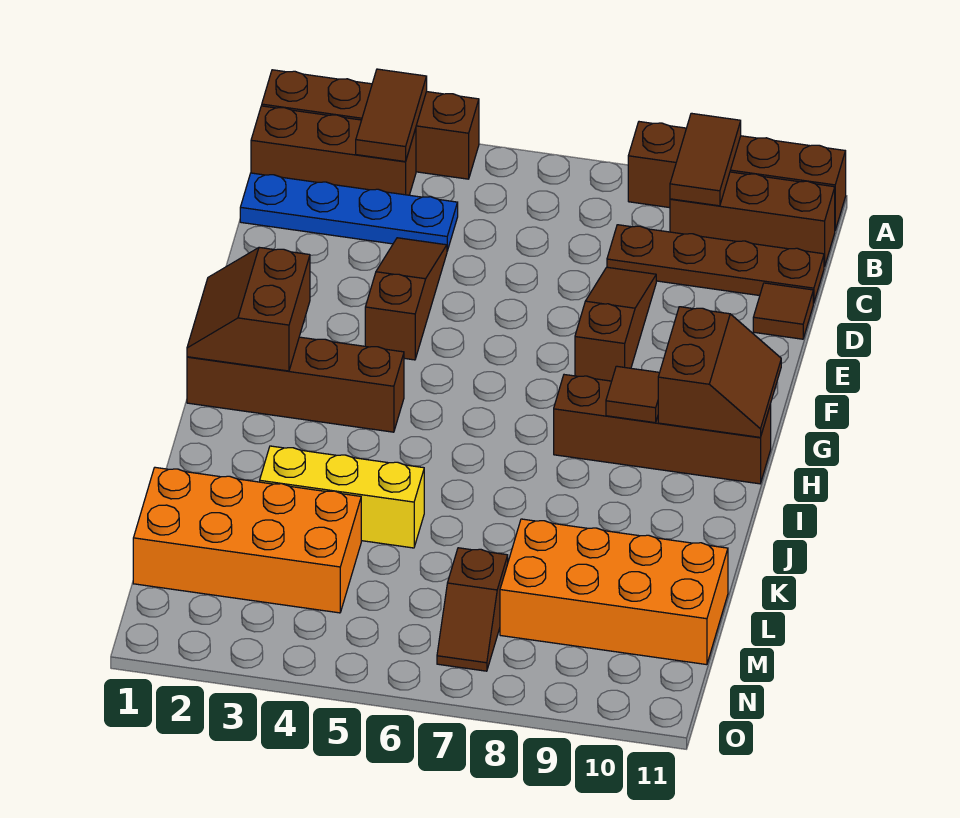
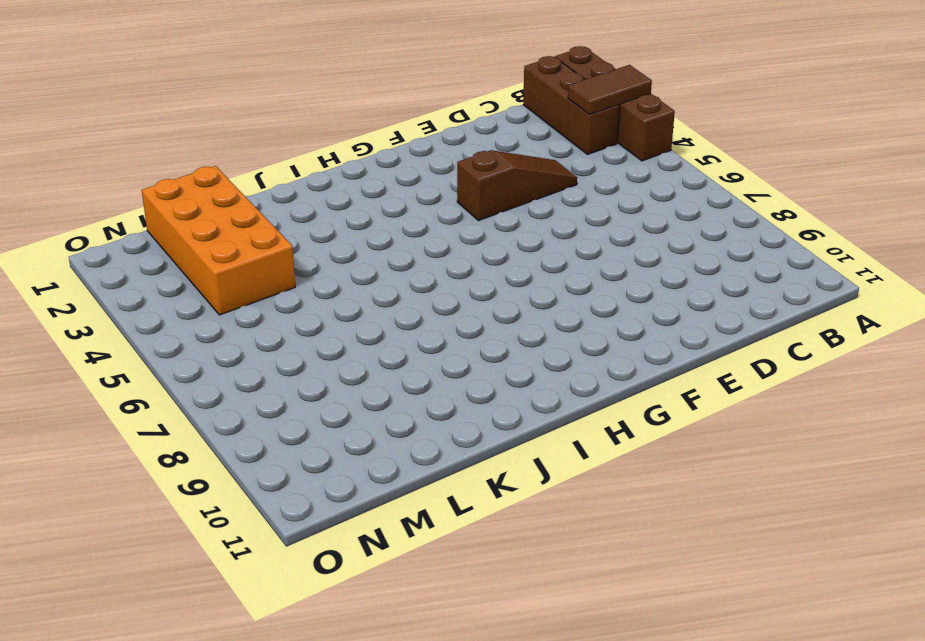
none -> brown brick A8:A11 level 1
none -> brown brick B9:B11 level 1
none -> blue plate C1:C4 level 1

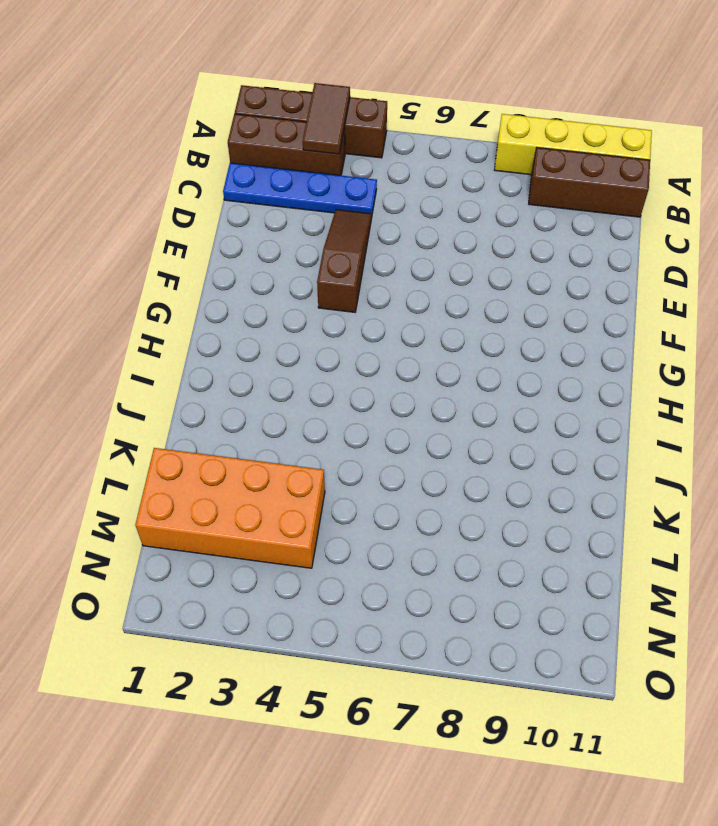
yellow brick A8:A11 level 1 -> brown brick A8:A11 level 1
none -> brown plate C8:C11 level 1
none -> brown slope D8:F8 level 1 top F
none -> brown tile D11 level 1

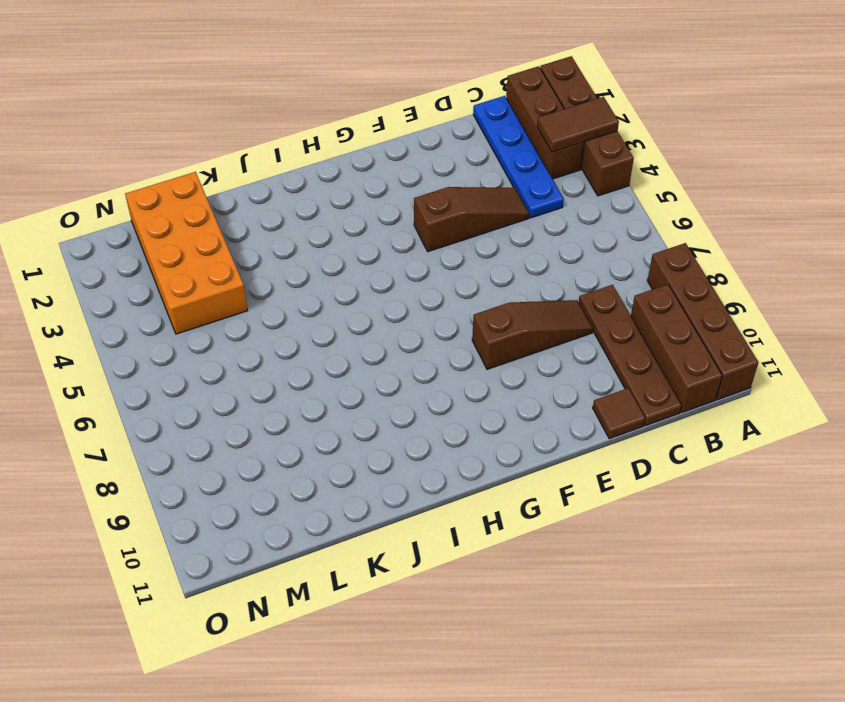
none -> brown brick H1:H4 level 1
none -> brown brick H8:H11 level 1
none -> yellow brick K3:K5 level 1

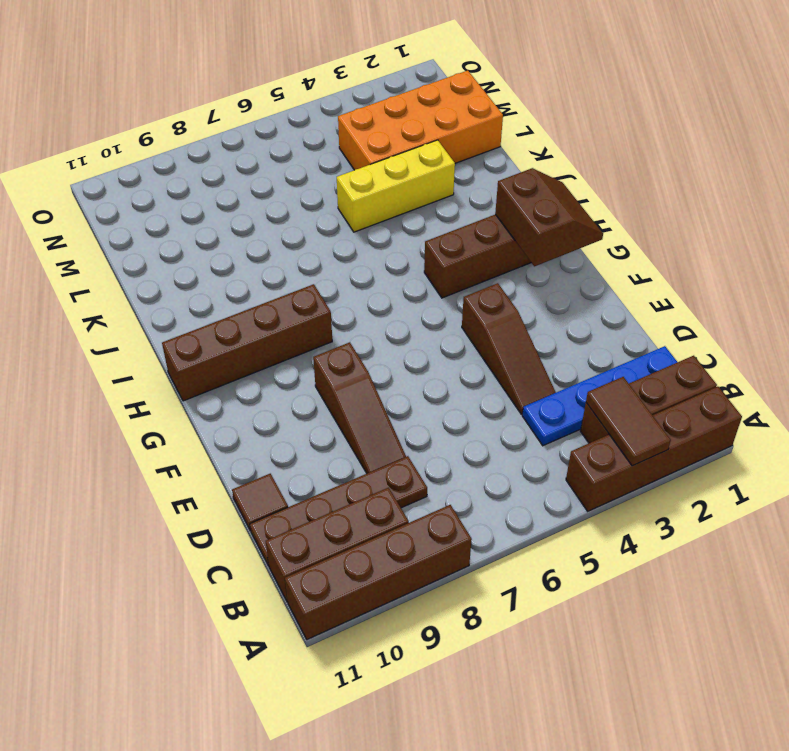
none -> orange brick L8:M11 level 1
none -> brown slope M7:N7 level 1 top M
none -> brown tile A9:B9 level 2

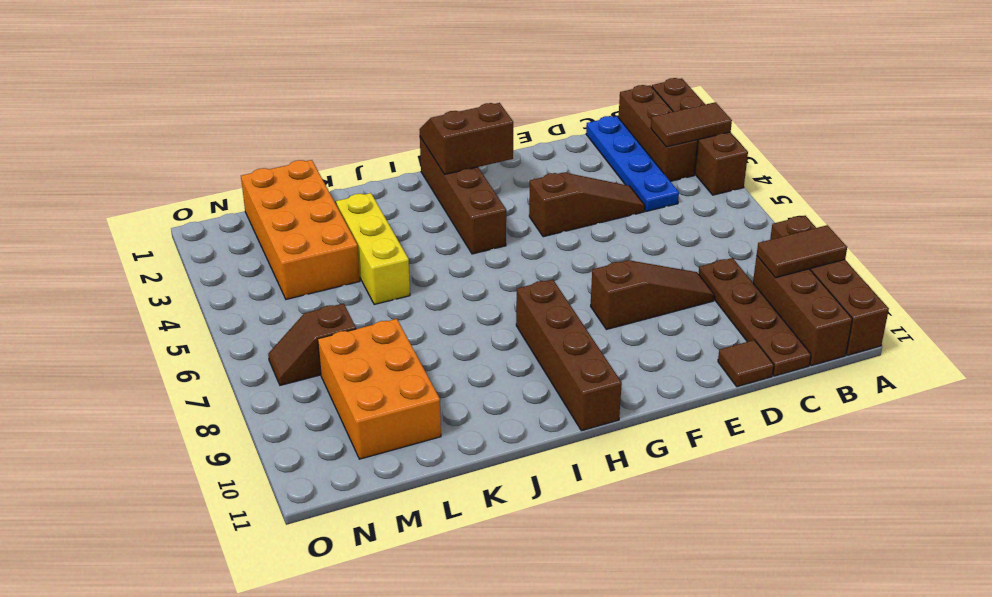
orange brick L8:M10 level 1 -> orange brick L8:M11 level 1
none -> brown slope G10:H11 level 2 top 10
none -> brown tile H9 level 2

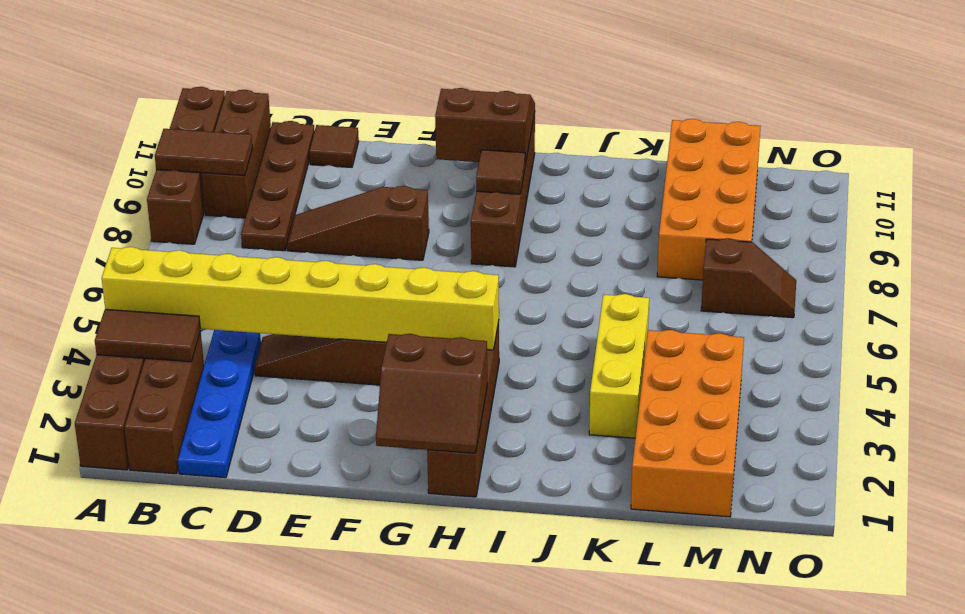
yellow brick A4:H4 level 2 -> none

